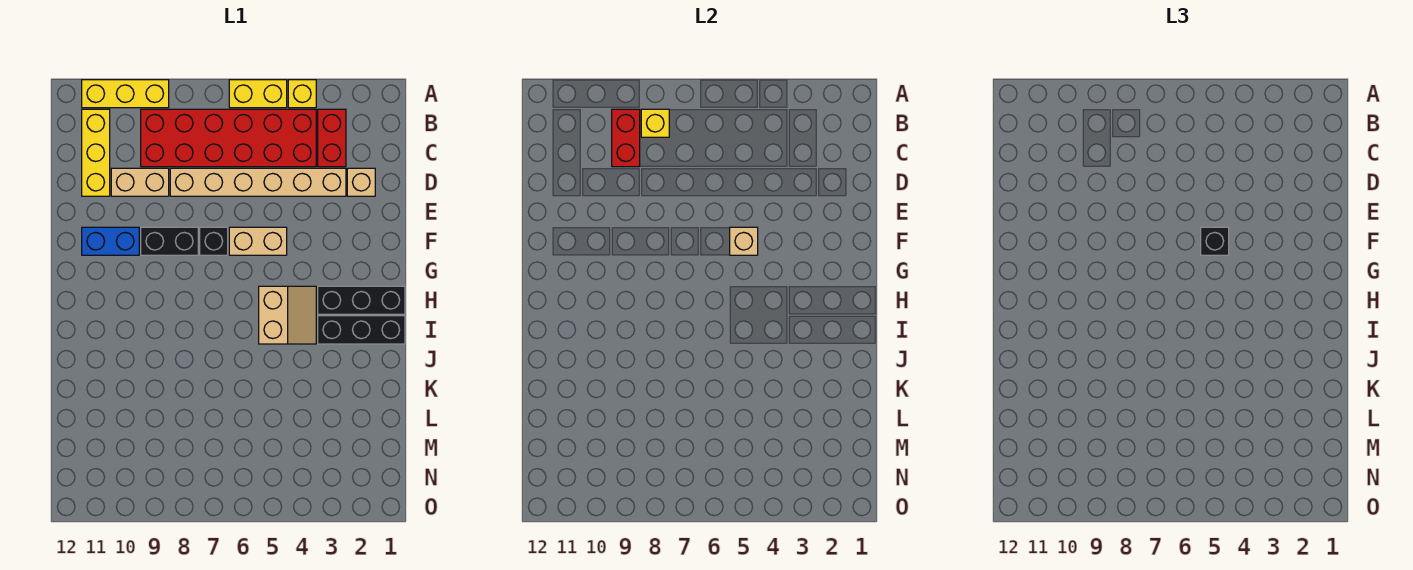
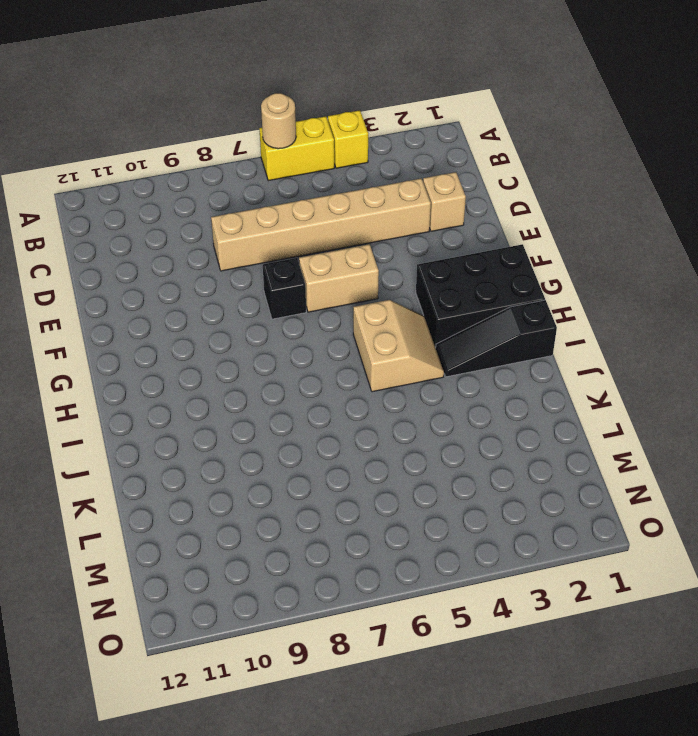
tan round brick A6 level 2 -> none
black brick G1:H3 level 1 -> black brick H1:H3 level 1
black slope I1:I3 level 1 top 1 -> black brick I1:I3 level 1
none -> yellow brick A9:A11 level 1
none -> red brick B3:C3 level 1
none -> red brick B4:C9 level 1

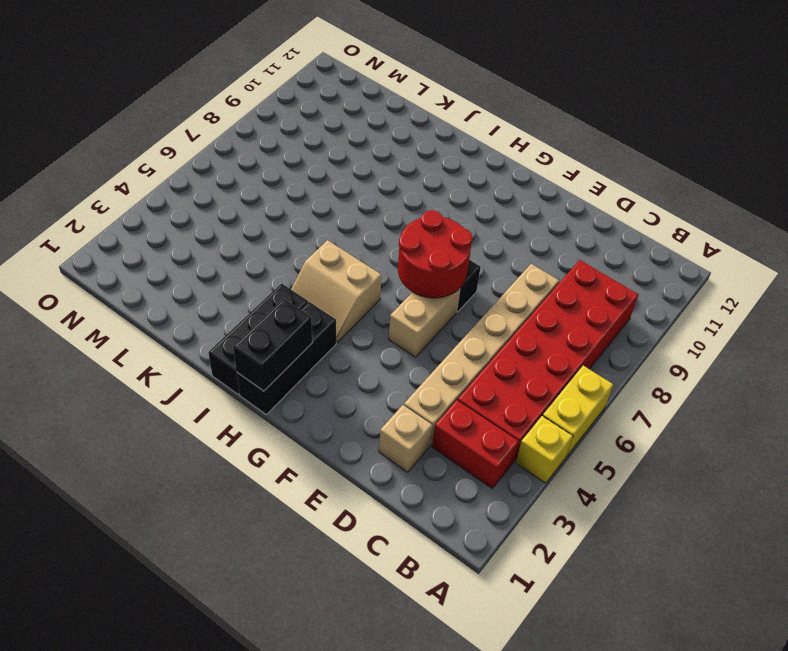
red round brick F6:G7 level 2 -> none
black brick H1:H2 level 2 -> black brick F8:F9 level 1
none -> yellow brick A9:A11 level 1
none -> yellow brick B11:D11 level 1
none -> tan brick D9:D10 level 1

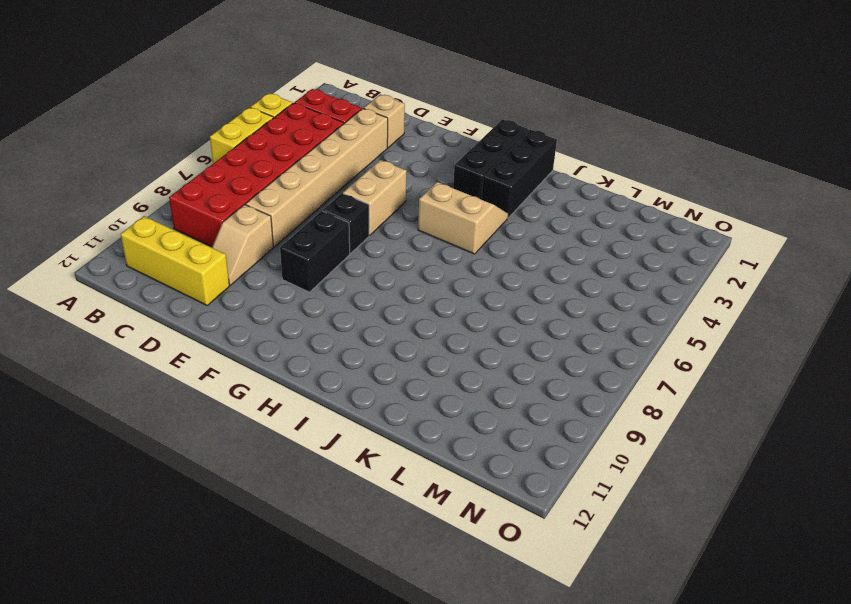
tan slope D9:D10 level 1 top 9 -> tan brick D9:D10 level 1
none -> yellow brick A9:A11 level 1
none -> blue brick F10:F11 level 1
none -> yellow brick B8 level 2

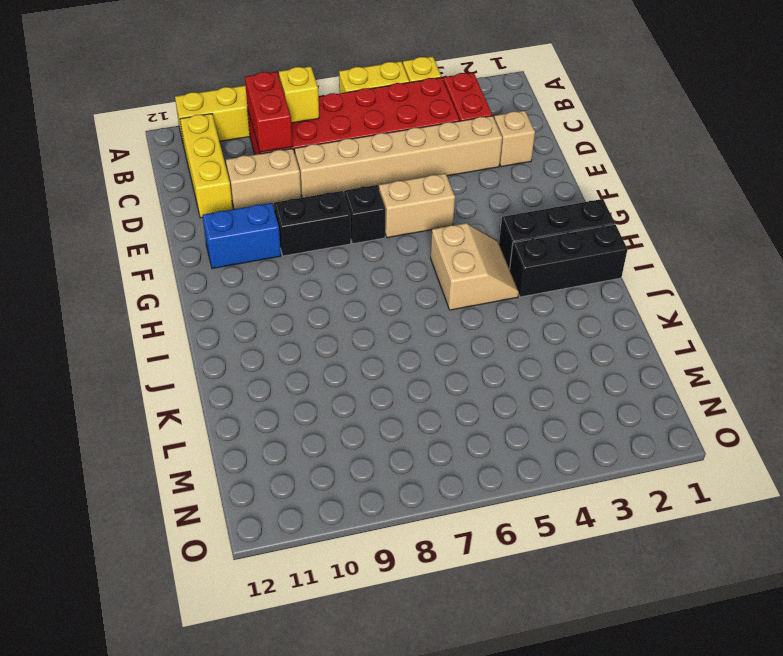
none -> tan brick F5 level 2
none -> black brick F5 level 3

